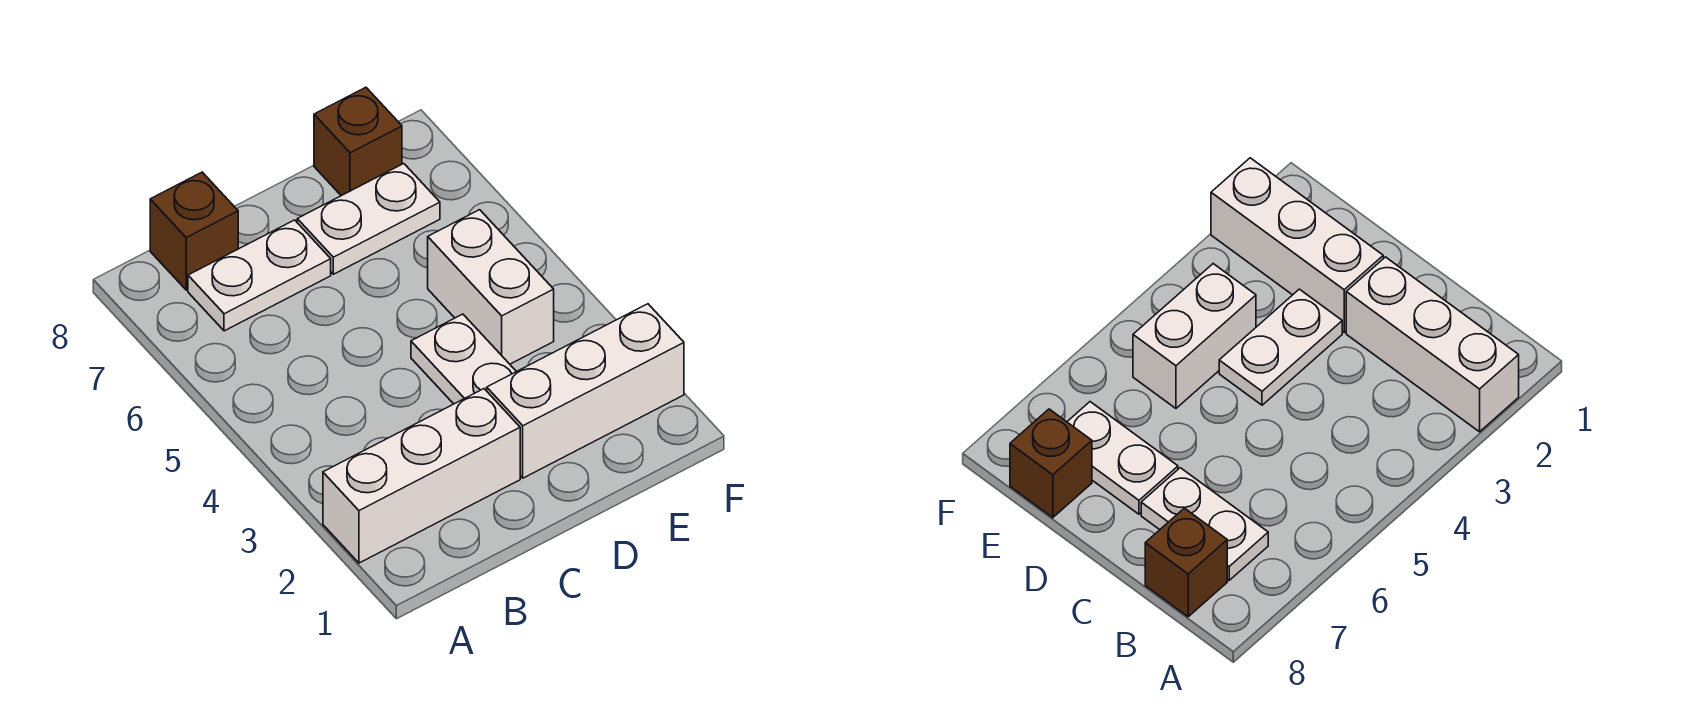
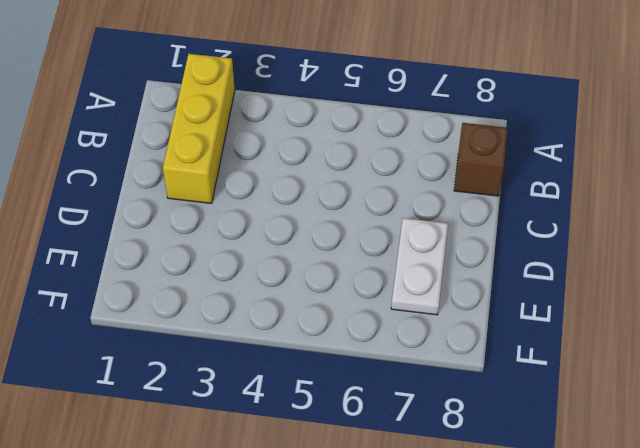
yellow brick A2:C2 level 1 -> white brick A2:C2 level 1
none -> white plate B7:C7 level 1
none -> white brick D2:F2 level 1

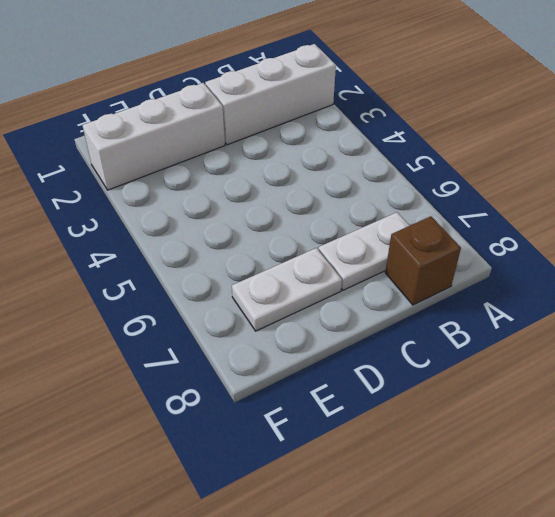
none -> white plate D3:D4 level 1
none -> white brick E4:E5 level 1

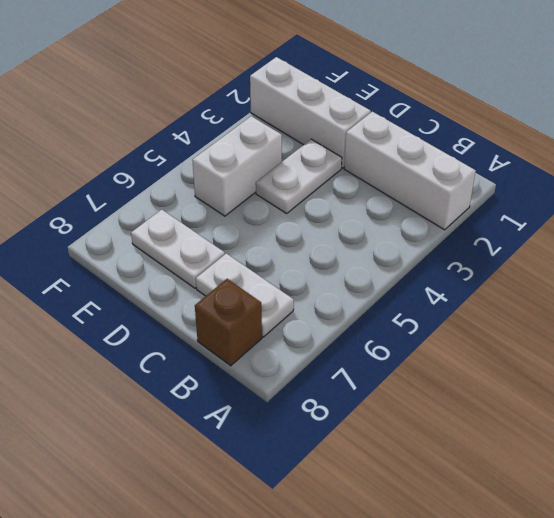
none -> brown brick E8 level 1

